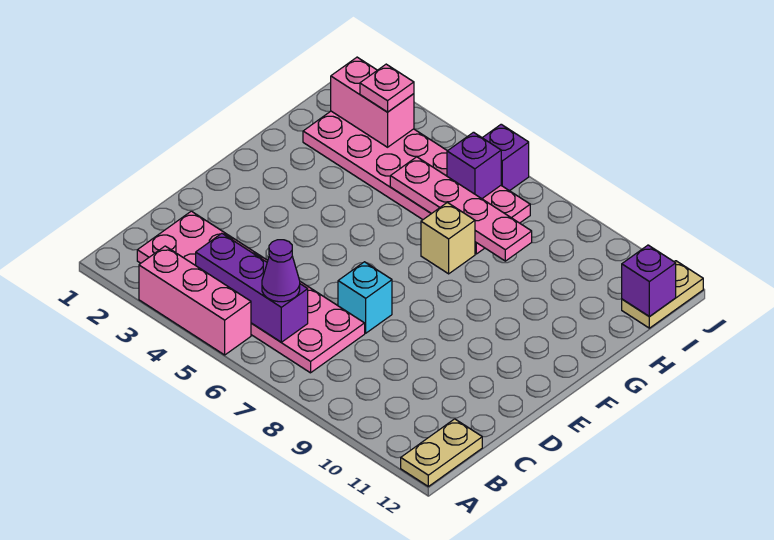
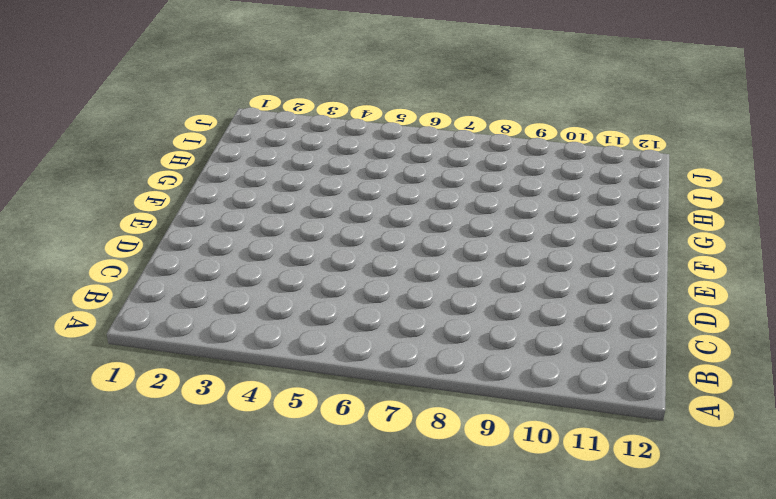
none -> pink brick A3:A5 level 1
none -> tan plate A12:B12 level 1
none -> pink plate B2:C7 level 1

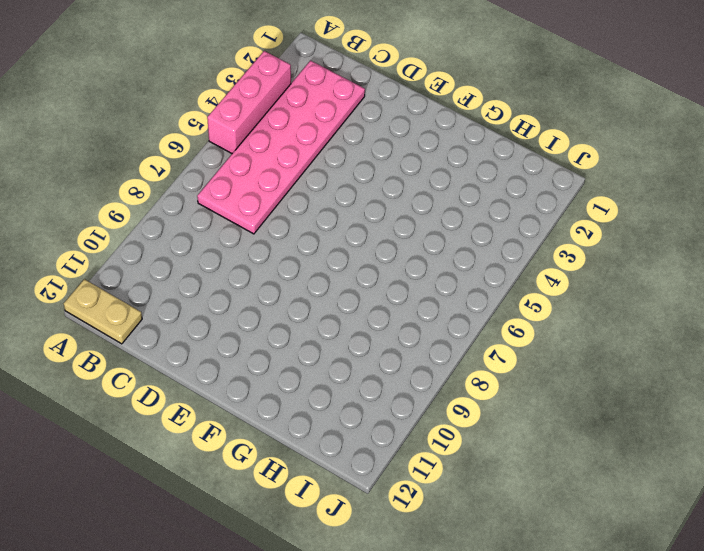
none -> cyan brick D7 level 1
none -> tan brick G7 level 1
none -> pink plate H2:I7 level 1

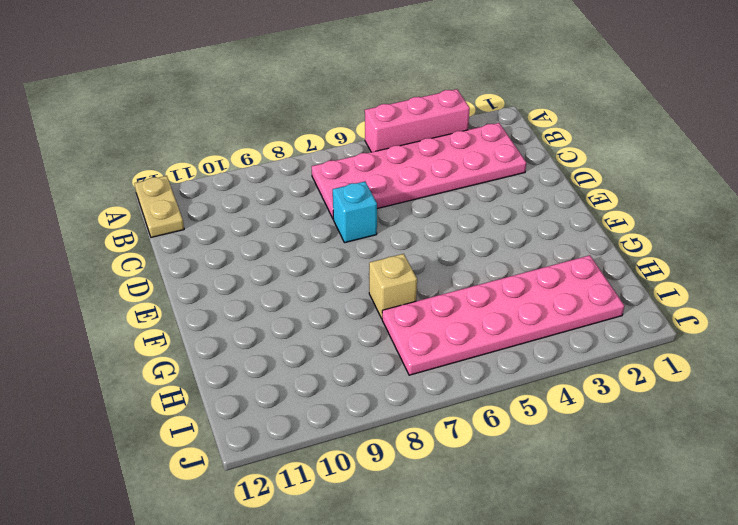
none -> tan plate I12:J12 level 1
none -> purple brick J6 level 1
none -> purple brick B4:B6 level 2

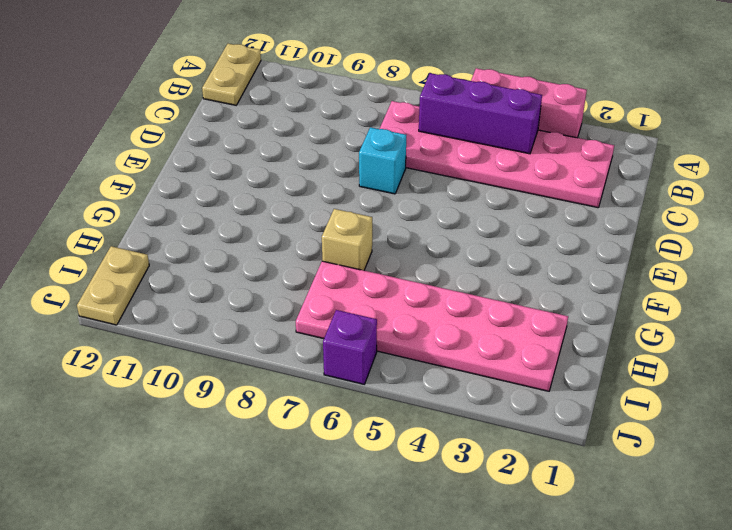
none -> pink plate H5:H8 level 2
none -> pink brick I2:I3 level 2
none -> purple brick I6 level 2

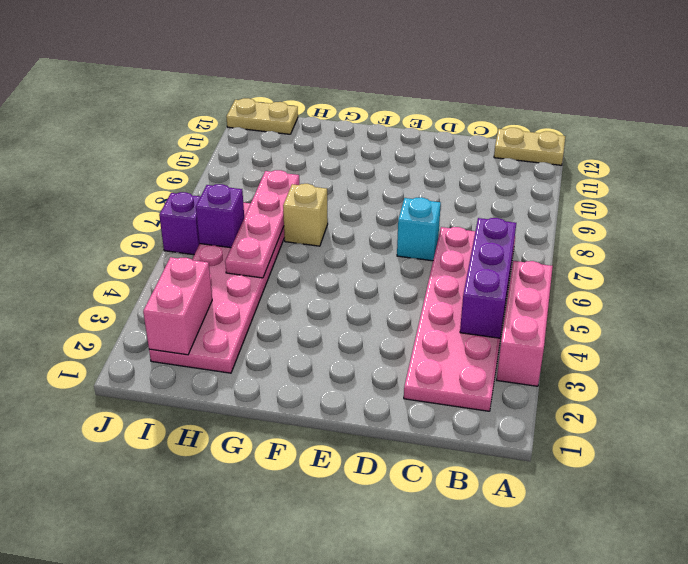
none -> purple brick I12 level 2
none -> purple cone B6 level 3
none -> pink plate I3 level 3

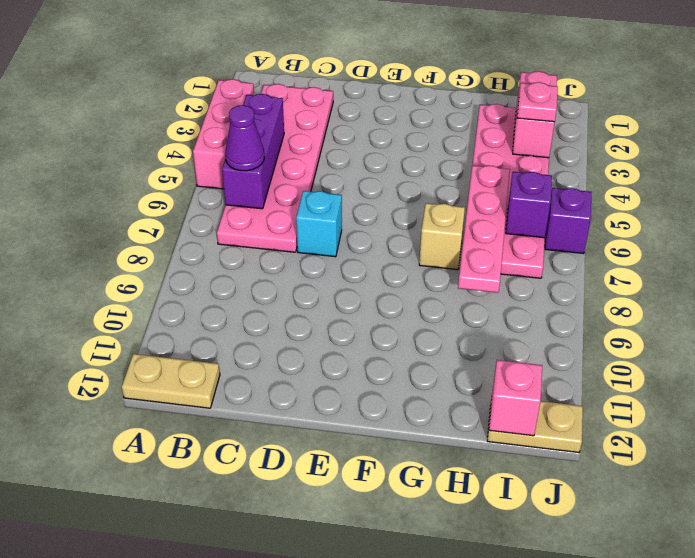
pink brick I12 level 2 -> purple brick I12 level 2

